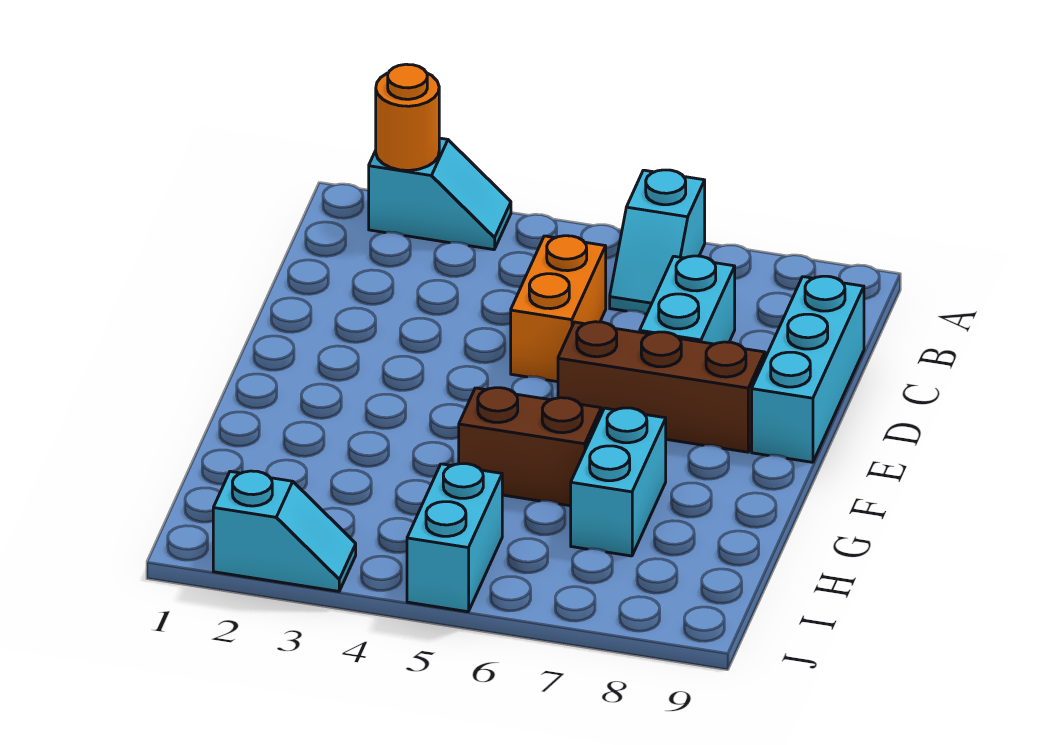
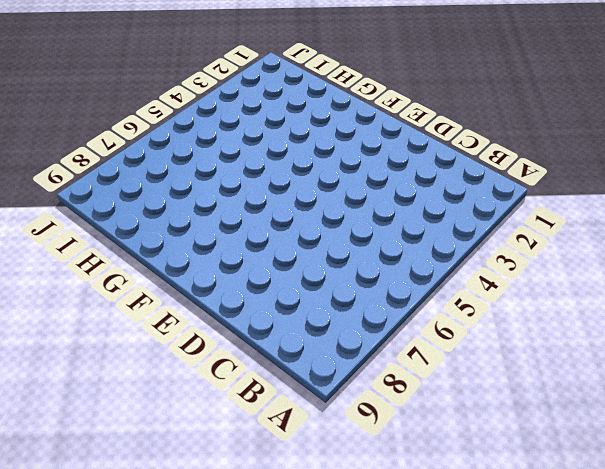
none -> cyan slope A2:A3 level 1 top 2
none -> cyan slope A6:B6 level 1 top A

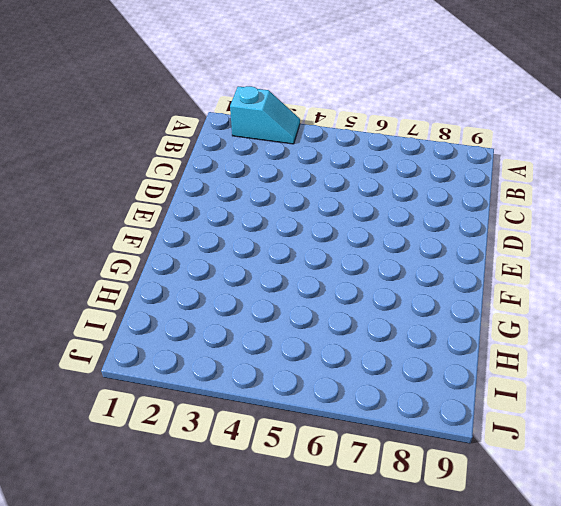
none -> cyan slope A6:B6 level 1 top A
none -> orange brick C5:D5 level 1

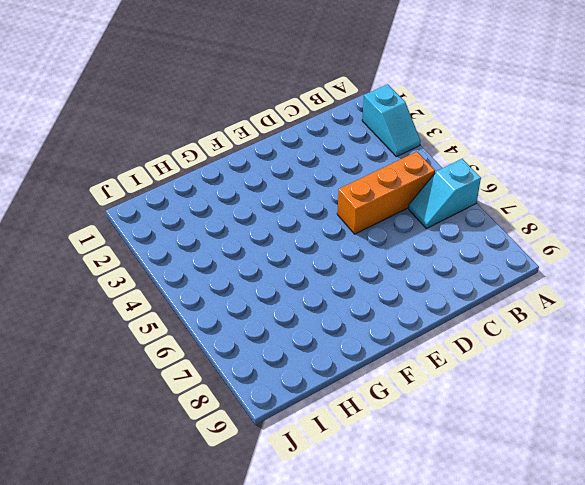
orange brick B5:D5 level 1 -> orange brick C5:D5 level 1
none -> cyan brick C7:D7 level 1
none -> cyan brick C9:E9 level 1

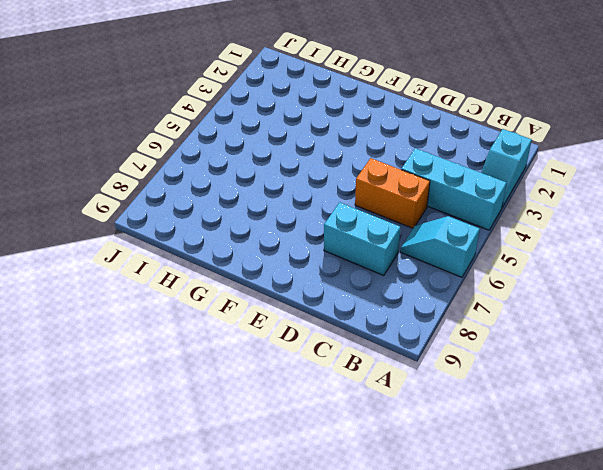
cyan brick A4:C4 level 1 -> cyan brick C9:E9 level 1
none -> brown brick E6:E8 level 1
none -> brown brick G5:G6 level 1

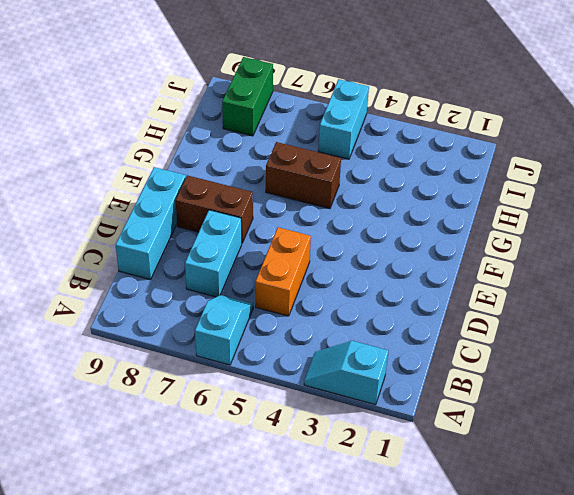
brown brick E7:E8 level 1 -> brown brick E6:E8 level 1
green brick I8:J8 level 1 -> none
none -> cyan brick G7:H7 level 1
none -> cyan slope J2:J3 level 1 top 2

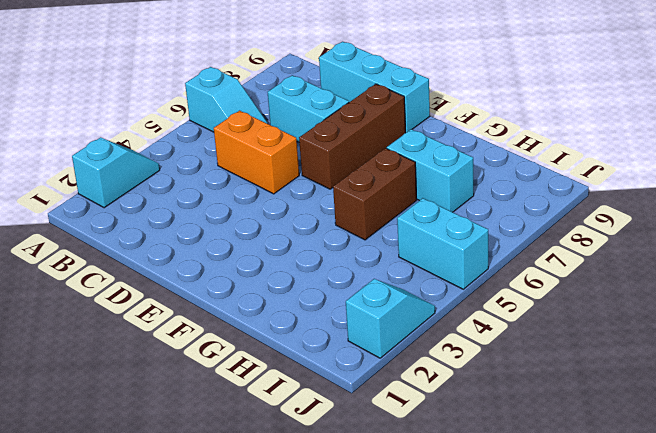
none -> orange round brick A2 level 2

